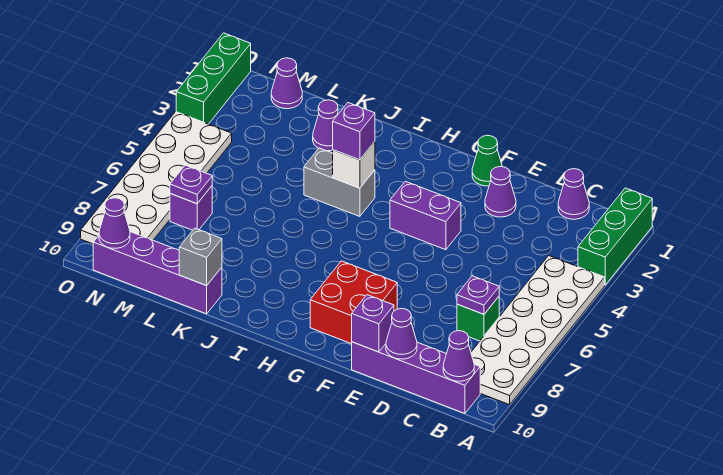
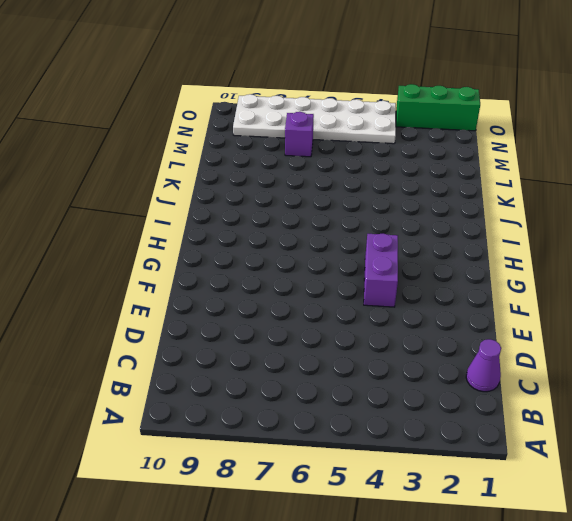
none -> green brick A1:A3 level 1
none -> white plate A4:B9 level 1
none -> purple brick B10:E10 level 1

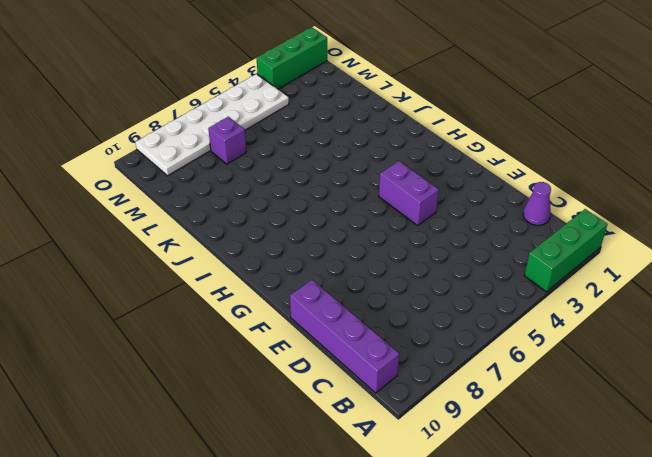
none -> white plate A4:B9 level 1
none -> green brick C7 level 1
none -> purple cone E2 level 1

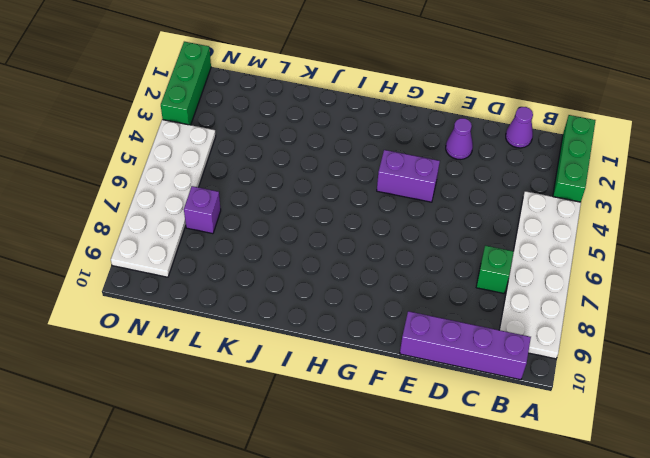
none -> green cone F1 level 1
none -> red brick F8:G9 level 1
none -> grey brick I4:J4 level 1

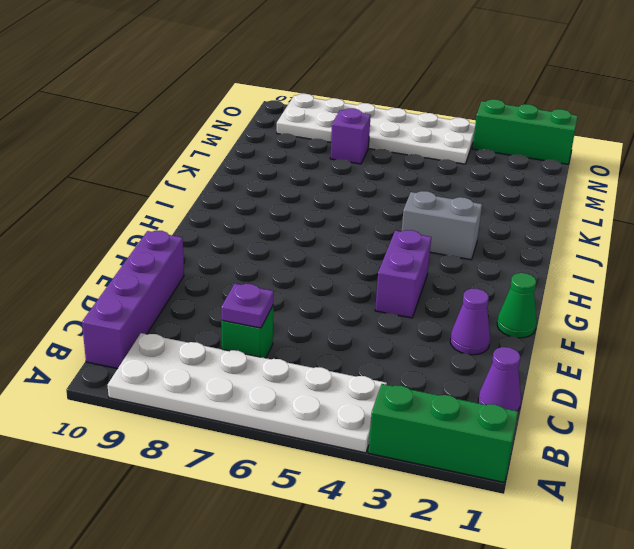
grey brick I3:I4 level 1 -> grey brick I4:J4 level 1
none -> red brick F8:G9 level 1
none -> purple cone K2 level 1
none -> purple brick K10:N10 level 1

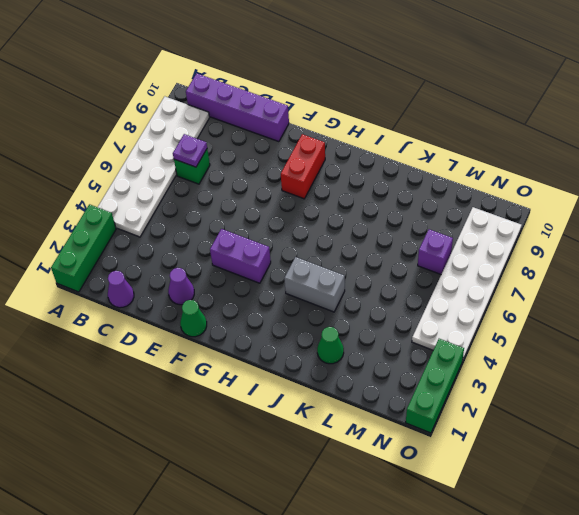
red brick G8:G9 level 1 -> red brick F8:G9 level 1
green cone K2 level 1 -> purple cone K2 level 1
none -> purple brick K10:N10 level 1
none -> purple cone M1 level 1
none -> purple cone B10 level 2

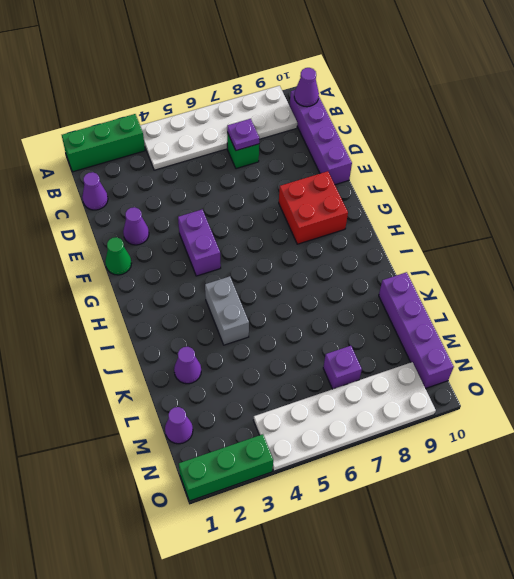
none -> purple cone D10 level 2
none -> purple brick E10 level 2
none -> white brick I4 level 2

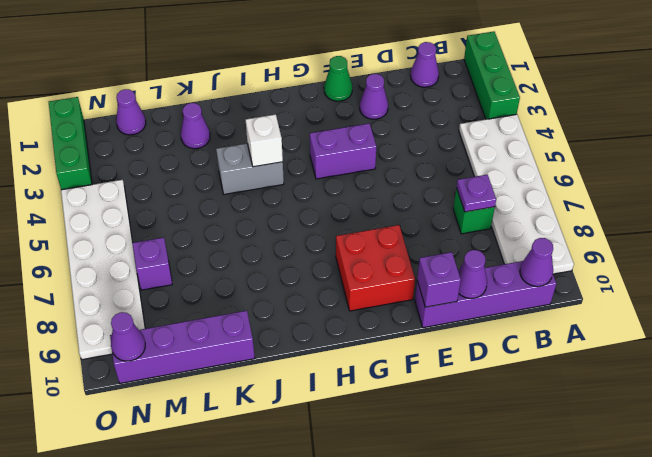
none -> grey brick K10 level 2
none -> purple plate M7 level 2
none -> purple brick I4 level 3

